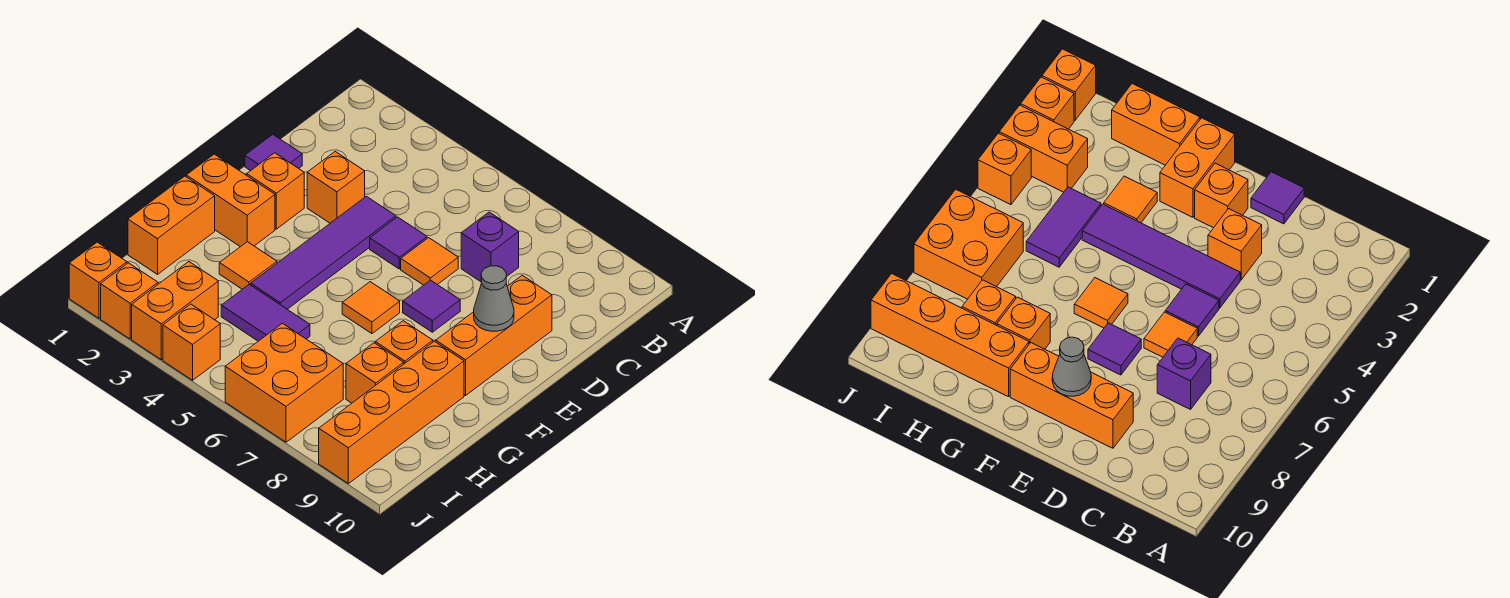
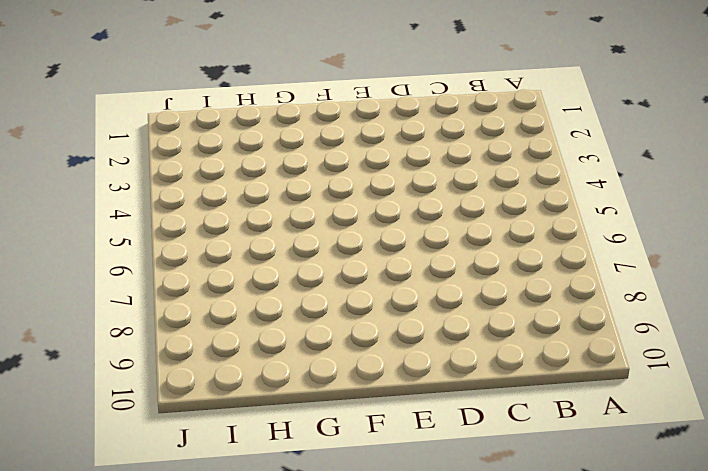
none -> purple brick C7 level 1
none -> purple tile D1 level 1
none -> orange brick D3 level 1

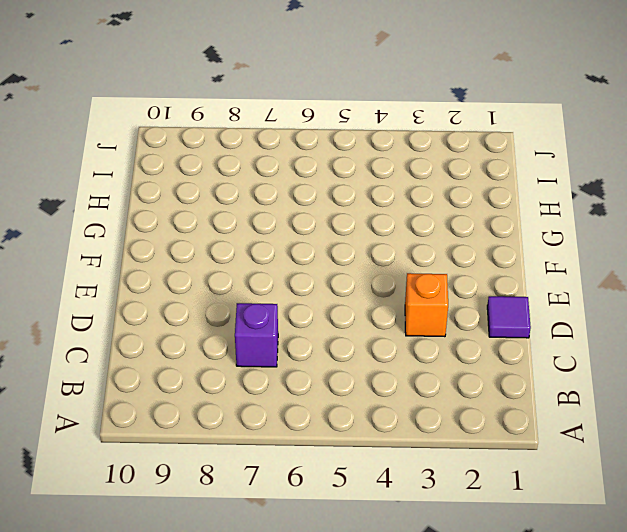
none -> purple tile D4:G4 level 1
none -> purple tile D5 level 1
none -> orange tile D6 level 1

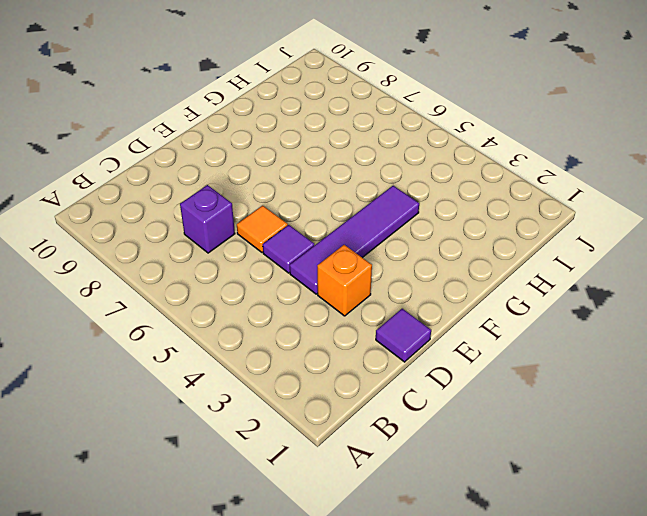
none -> orange brick D9:F9 level 1
none -> orange brick E2 level 1
none -> purple tile E7 level 1

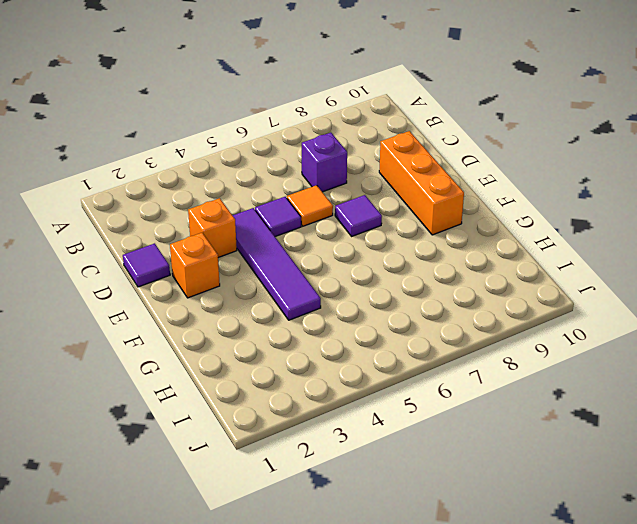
none -> orange brick F1:F2 level 1
none -> orange tile F6 level 1
none -> orange brick G1:H1 level 1

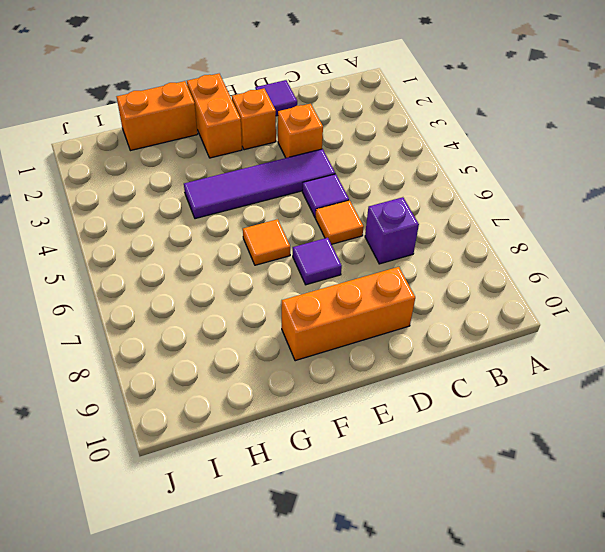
none -> orange tile G3 level 1
none -> orange brick G8 level 1
none -> orange brick G9:J9 level 1

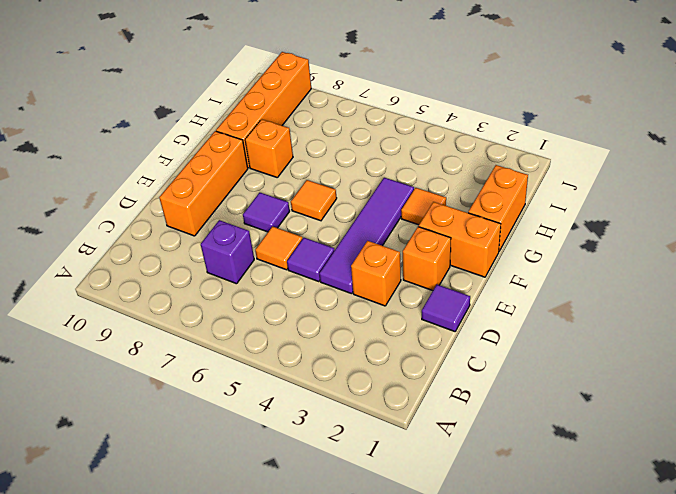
none -> purple tile H4:H5 level 1
none -> orange brick H8 level 1
none -> orange brick I3:J3 level 1

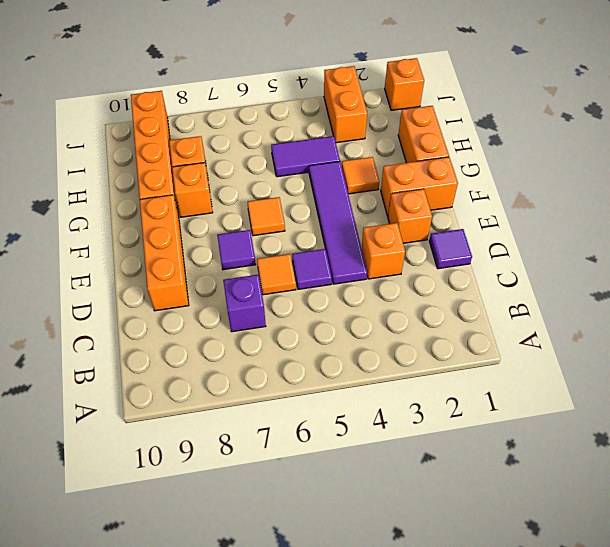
none -> orange brick I6:J7 level 1
none -> orange brick J2 level 1
none -> orange brick J4 level 1

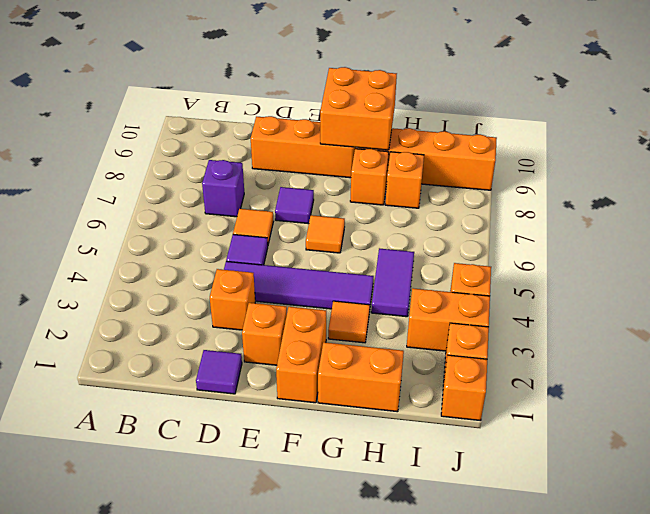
orange brick F9:G10 level 2 -> orange brick I6:J7 level 1
none -> grey cone E9 level 2

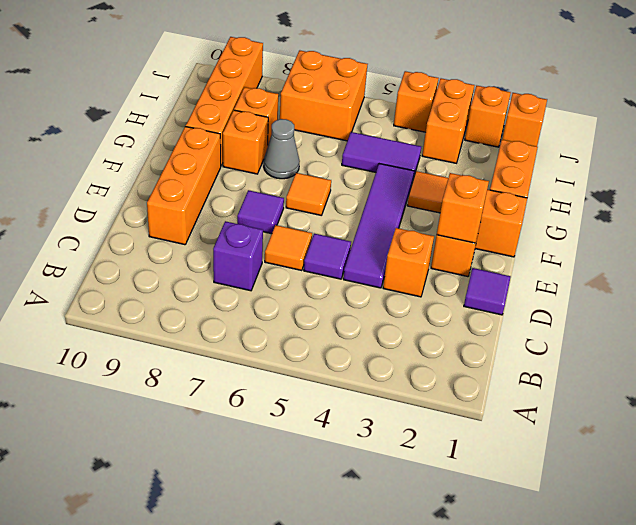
orange brick E2 level 2 -> none
grey cone G7 level 1 -> grey cone E9 level 2

